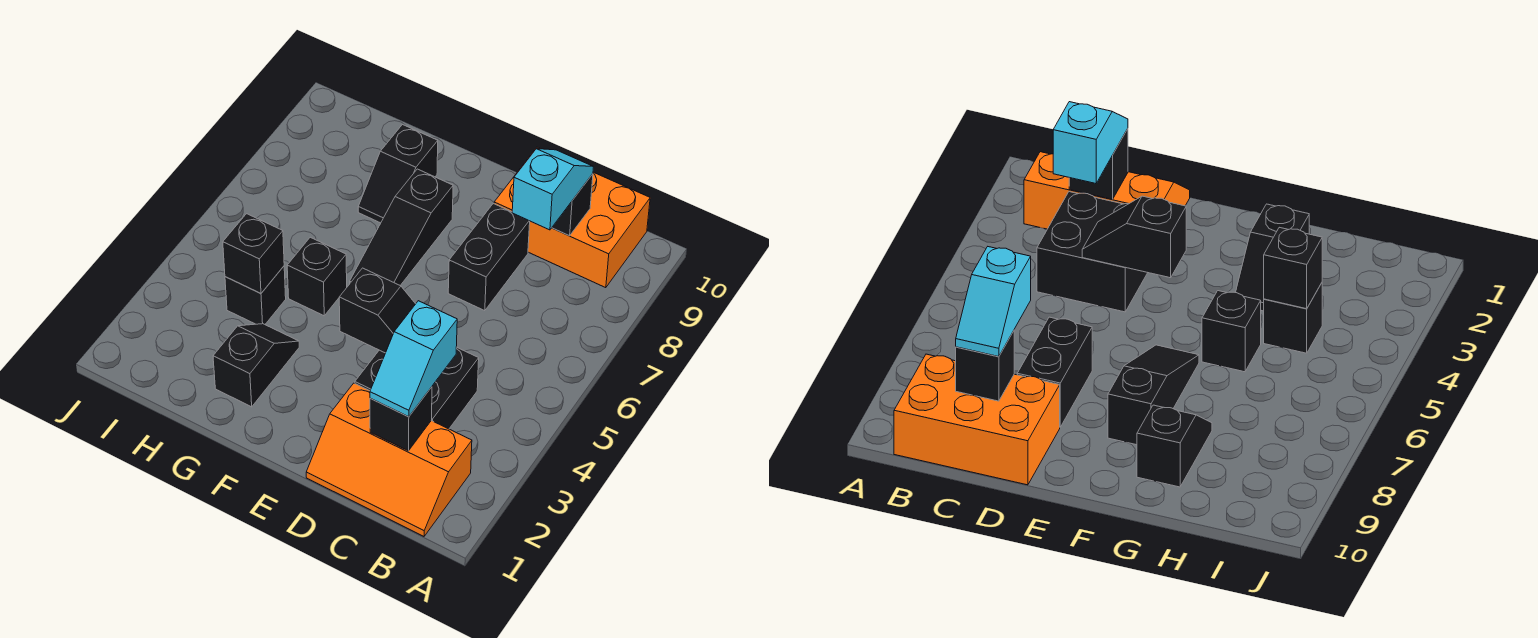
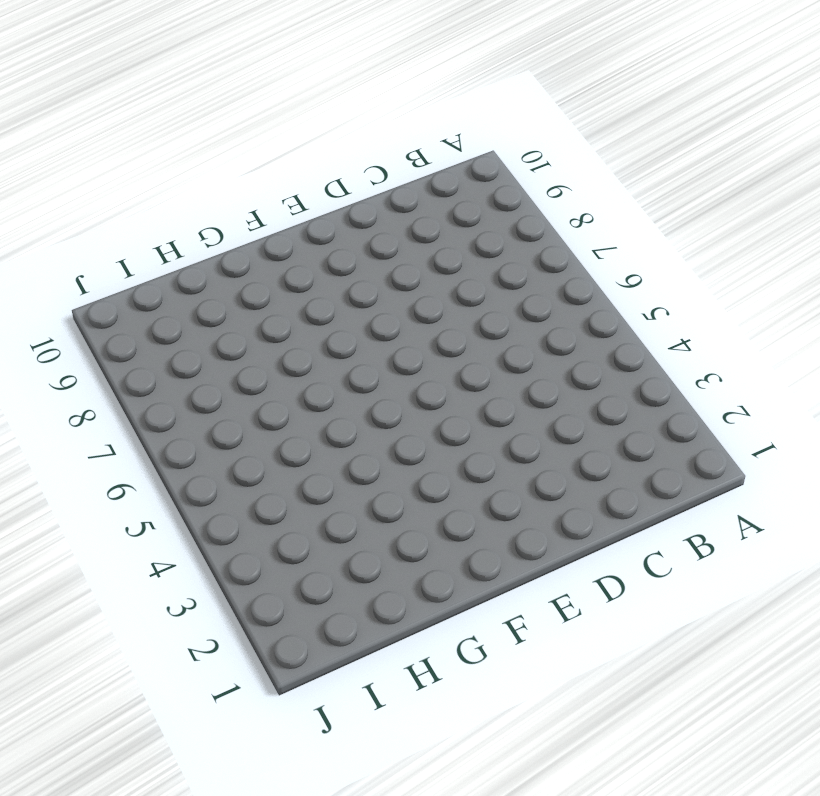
none -> orange slope B1:D2 level 1 top 2
none -> orange brick B9:D10 level 1
none -> black brick C3:D4 level 1

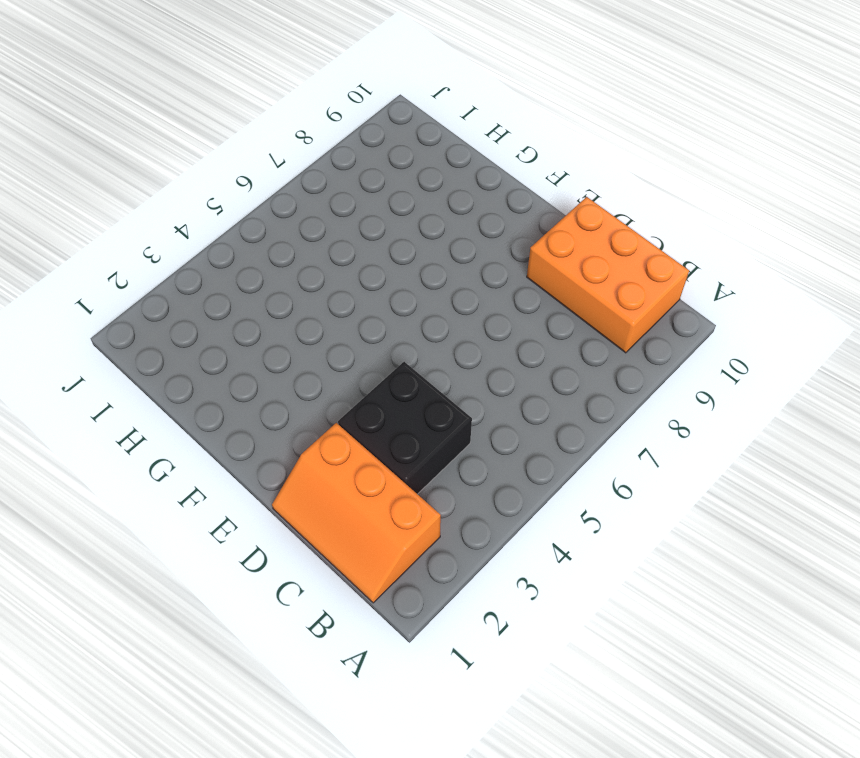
none -> black brick D7:D8 level 1
none -> black slope F6:F8 level 1 top 8
none -> black slope G2:G3 level 1 top 2

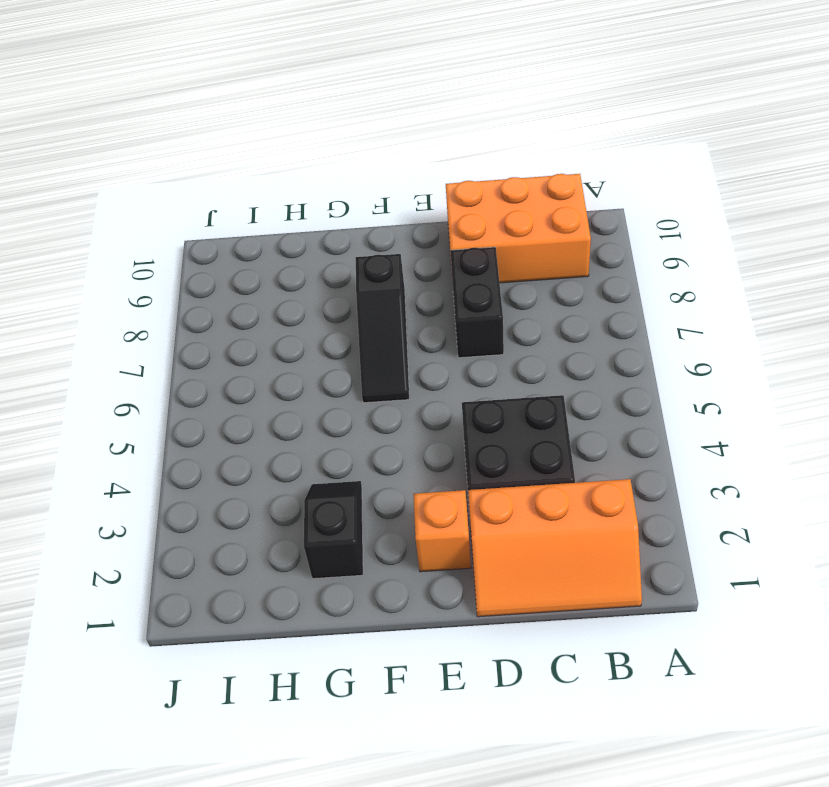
orange brick E2 level 1 -> none
none -> black brick G5 level 1
none -> black slope G8:G9 level 1 top 9
none -> black brick H4 level 1

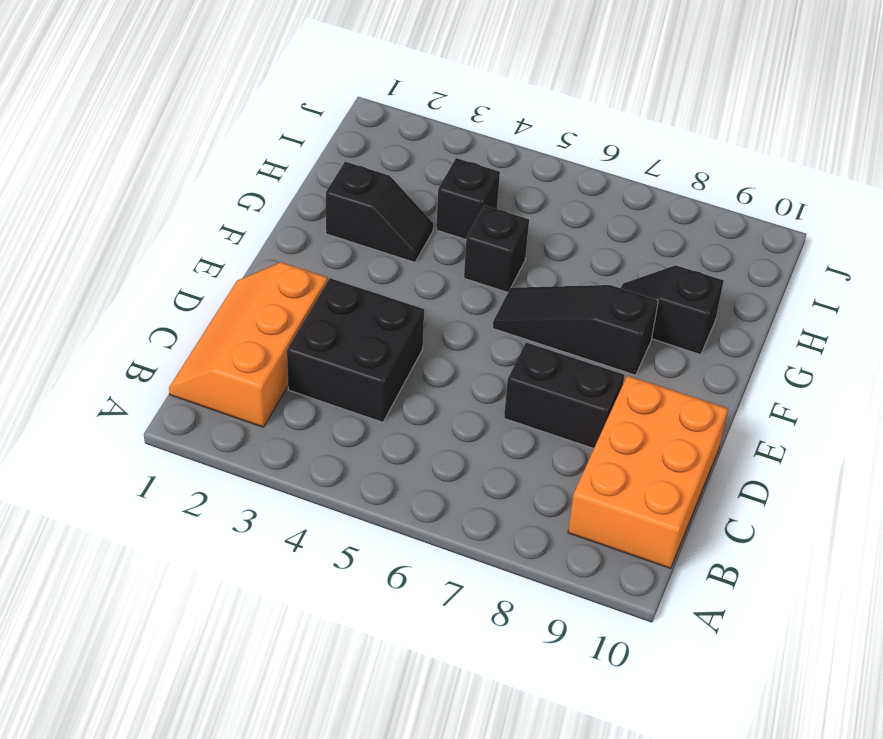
none -> black brick C2 level 2
none -> black brick C9 level 2
none -> black slope D4:E4 level 2 top E

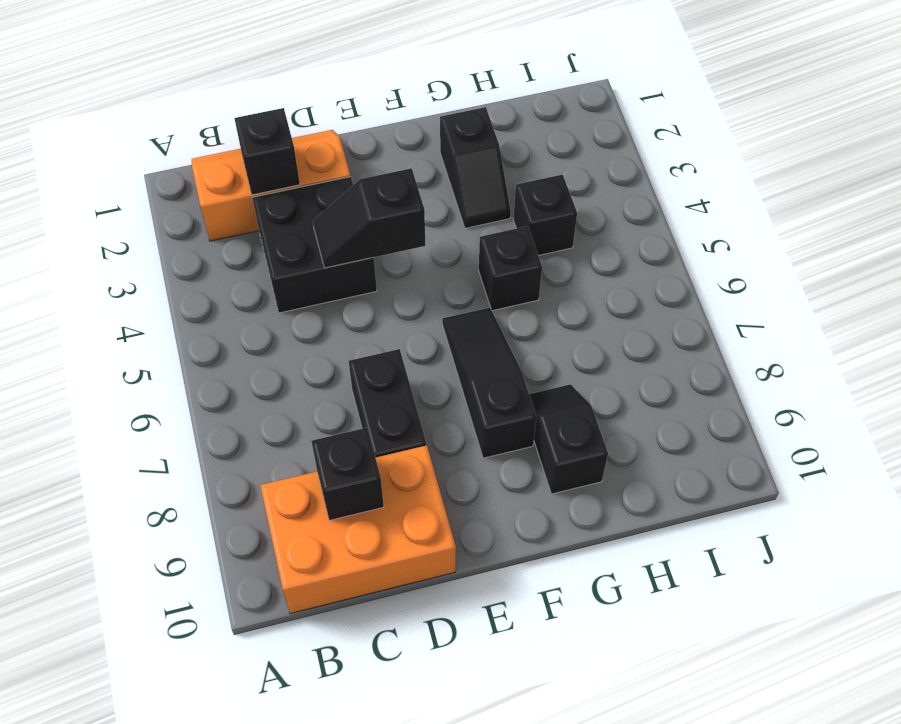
none -> black brick H4 level 2
none -> cyan slope C2:C3 level 3 top 3
none -> cyan slope C8:C9 level 3 top 8

